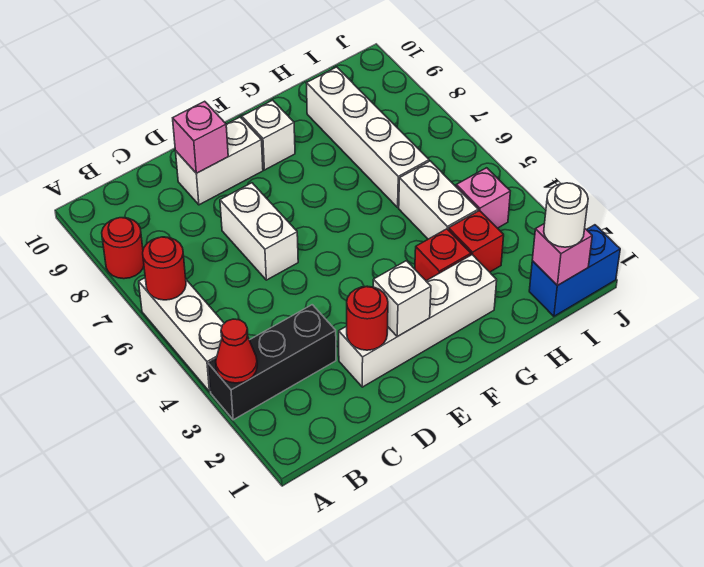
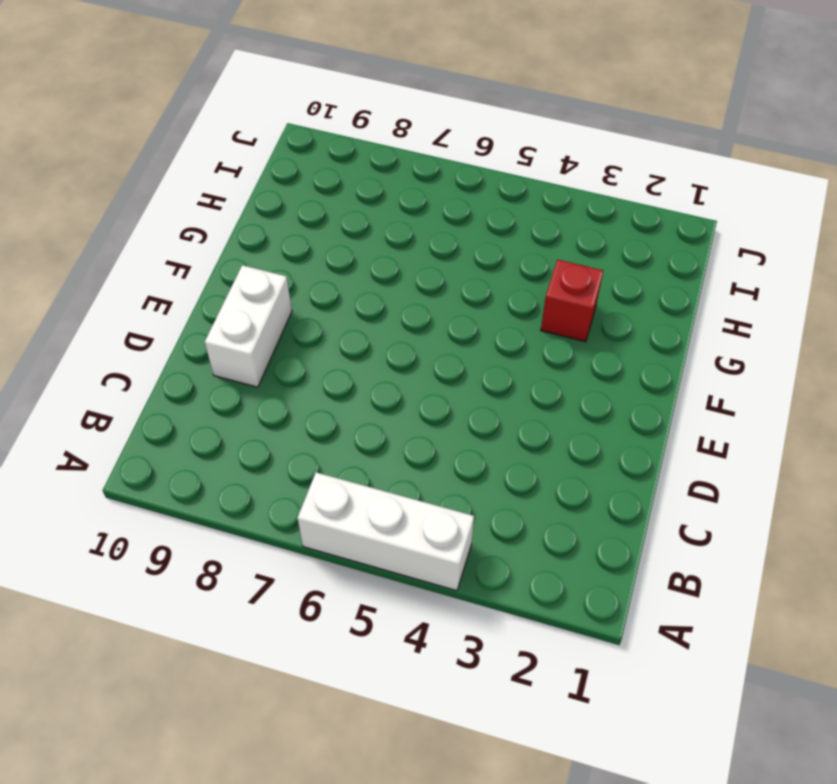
none -> black brick A3:C3 level 1
none -> red round brick A8 level 1
none -> white brick D2:G2 level 1

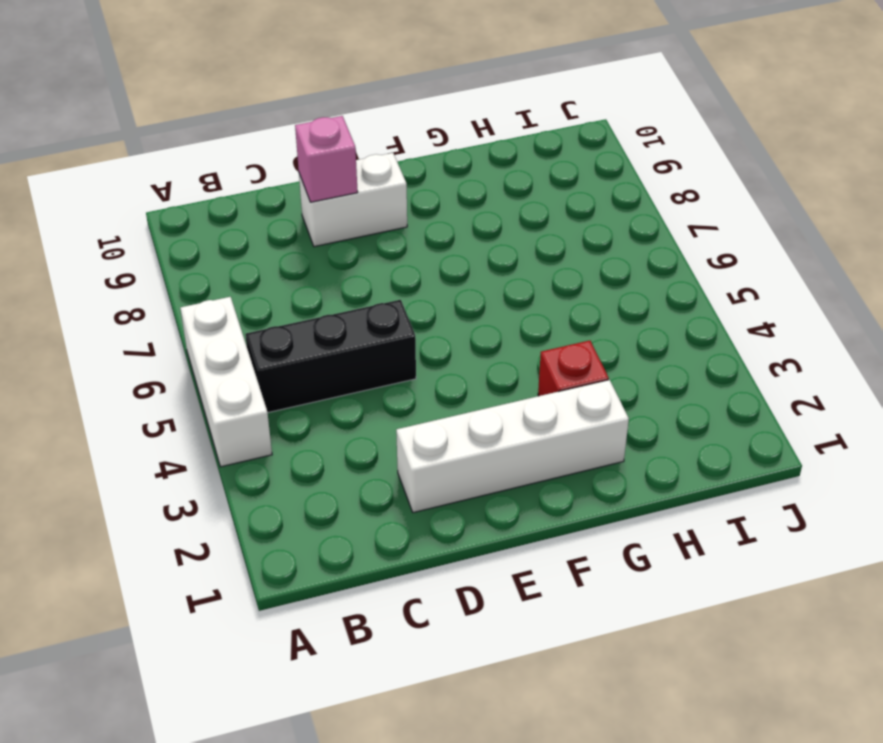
black brick B5:D5 level 1 -> black brick A3:C3 level 1
none -> red round brick A8 level 1
none -> white brick D6:D7 level 1
none -> white brick F9 level 1

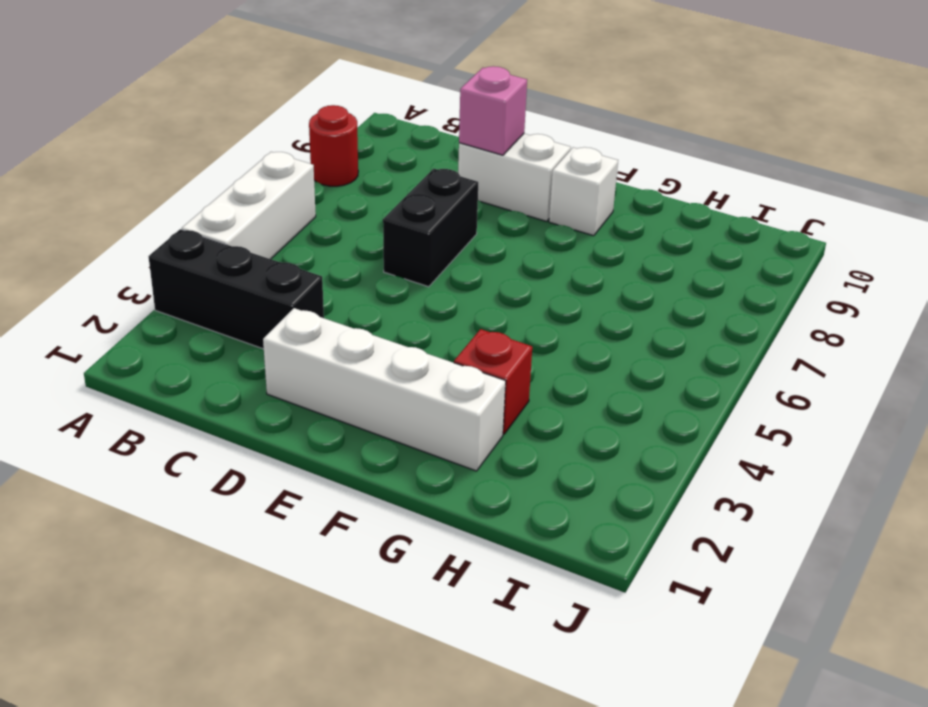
black brick D6:D7 level 1 -> white brick D6:D7 level 1
none -> red brick H3 level 1
none -> white brick H4:H5 level 1
none -> white brick H6:H9 level 1

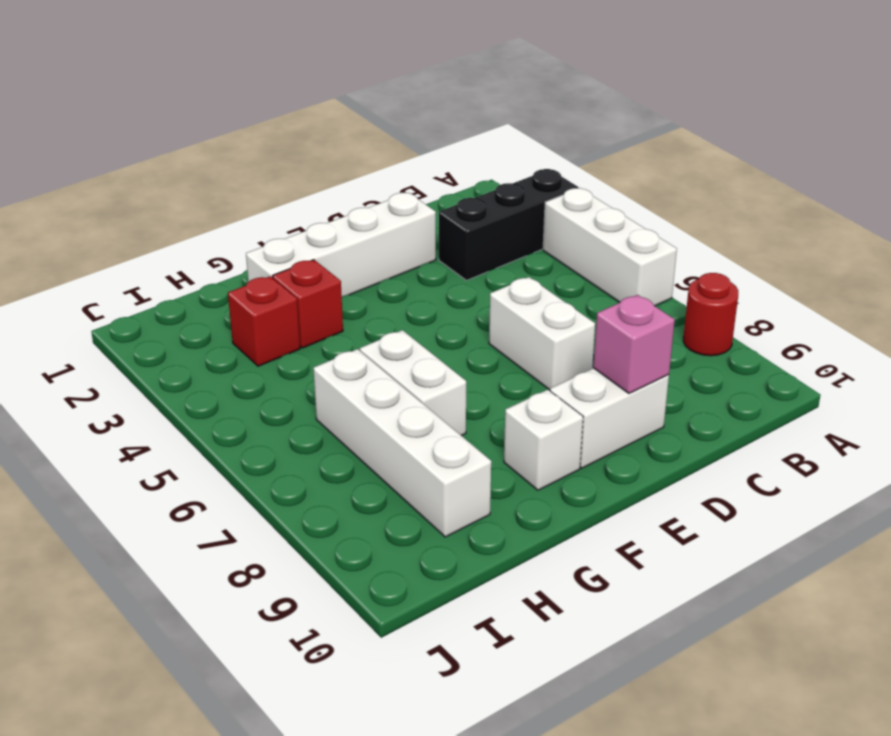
white brick G6:G7 level 1 -> white brick H4:H5 level 1
none -> blue brick I1:J1 level 1
none -> pink brick I4 level 1
none -> red cone A3 level 2

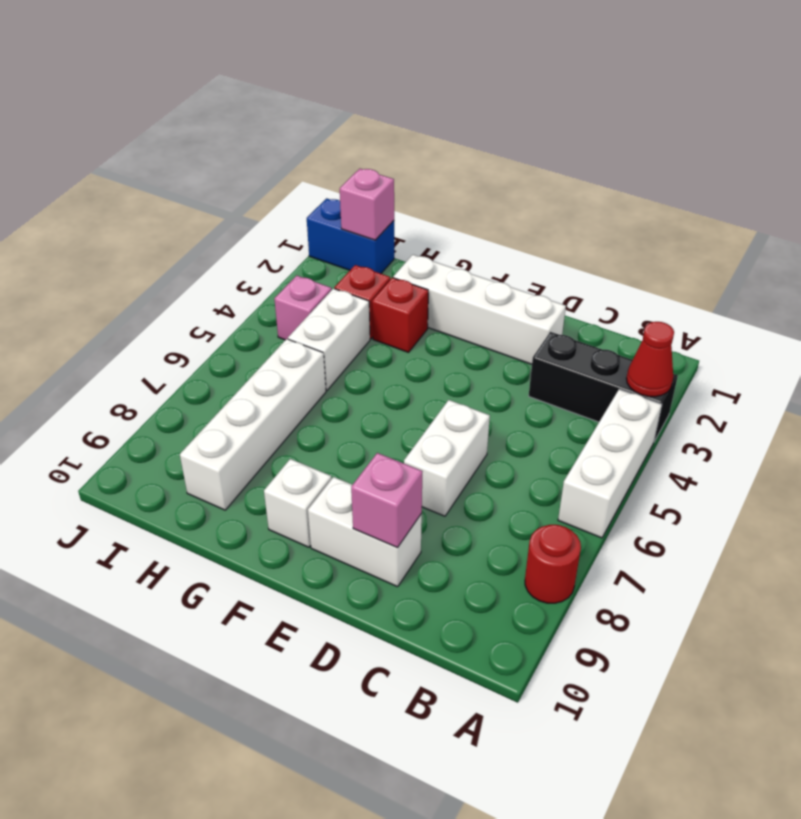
none -> red round brick A6 level 2
none -> red round brick D2 level 2
none -> white brick E2 level 2

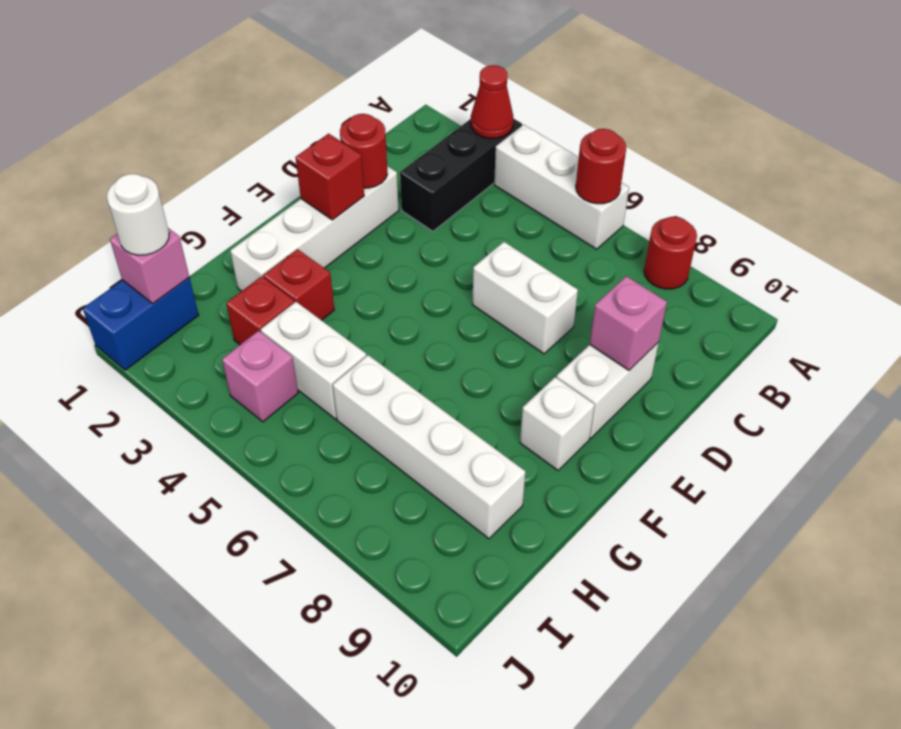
red brick E2 level 2 -> white brick E2 level 2

